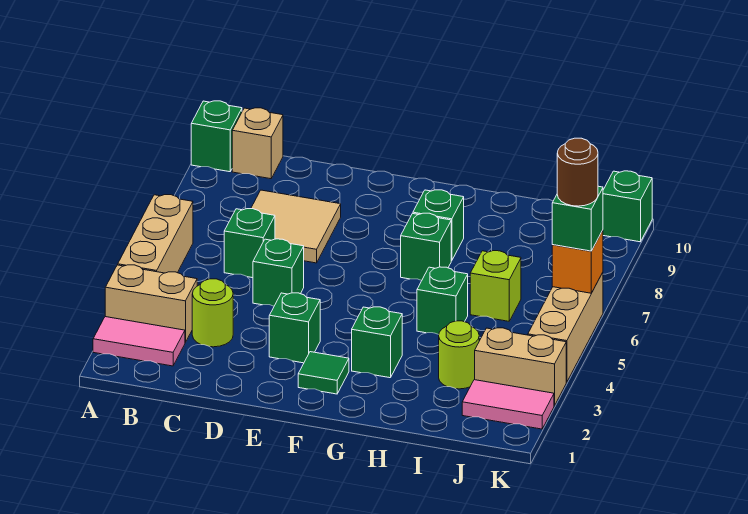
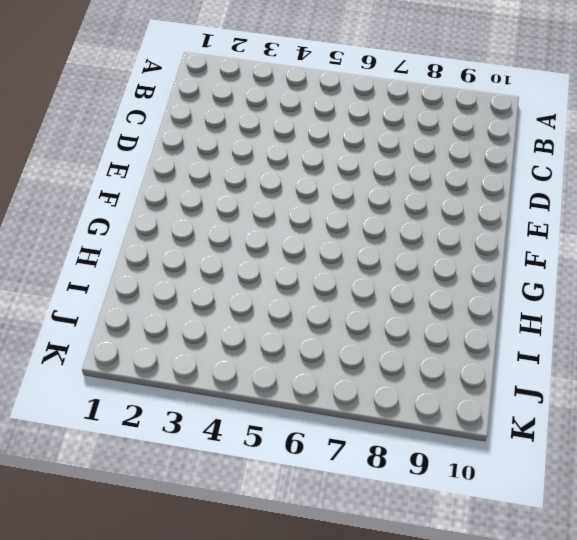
none -> pink tile A2:B2 level 1
none -> tan brick A3:B3 level 1
none -> tan brick A4:A6 level 1

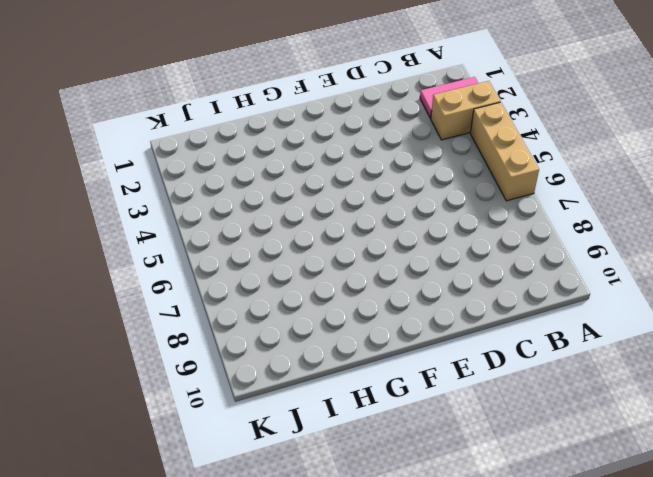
none -> green brick A10 level 1
none -> tan brick B10 level 1
none -> lime round brick C3 level 1

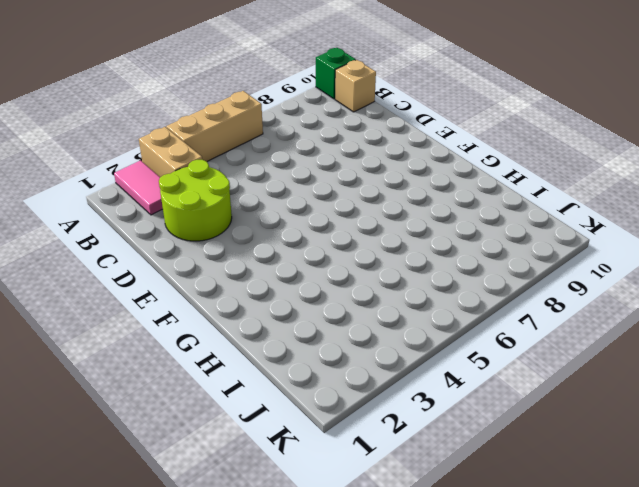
lime round brick C2:D3 level 1 -> lime round brick C3 level 1
none -> green brick C6 level 1
none -> tan tile C7:D8 level 1
none -> green brick D5 level 1

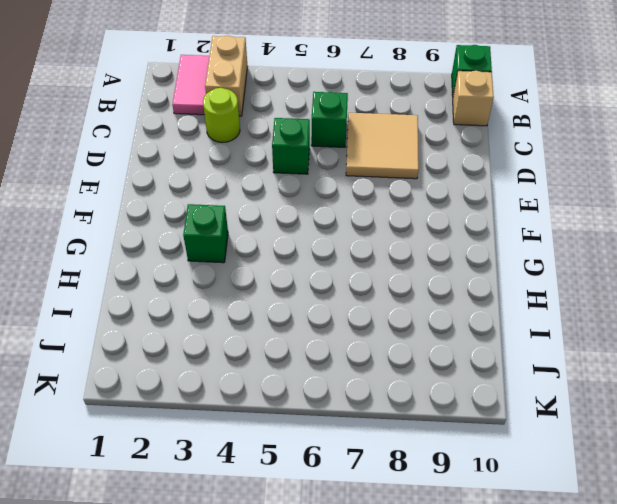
none -> tan brick A4:A6 level 1
none -> green brick E3 level 1
none -> green tile F2 level 1

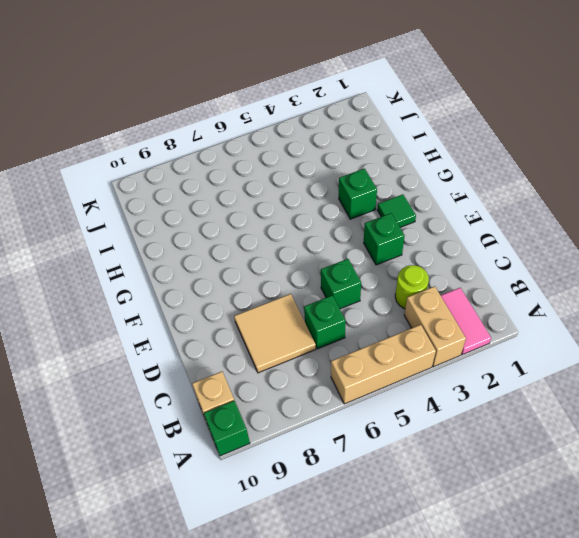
none -> green brick G7 level 1
none -> green brick G8 level 1
none -> green brick H5 level 1

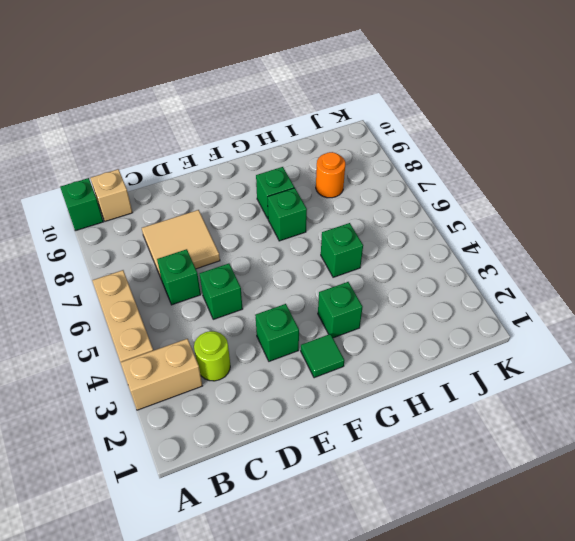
orange round brick I8 level 1 -> none
none -> pink tile A2:B2 level 1
none -> lime round brick I3 level 1
none -> lime brick I6 level 1

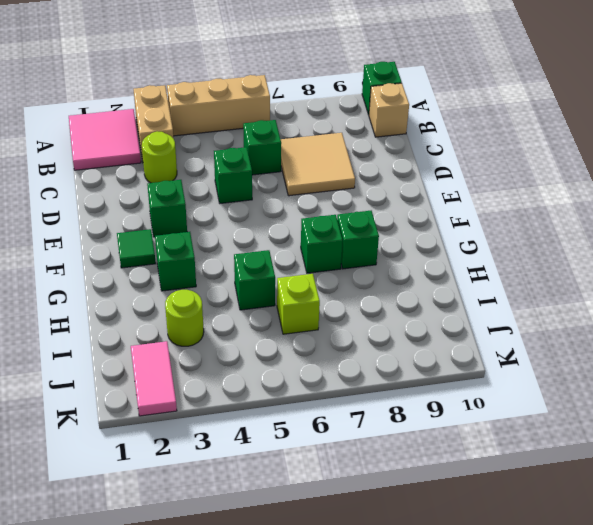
pink tile A1:B2 level 1 -> pink tile A2:B2 level 1
none -> tan brick J3:K3 level 1
none -> tan brick K4:K6 level 1
none -> green brick K10 level 1

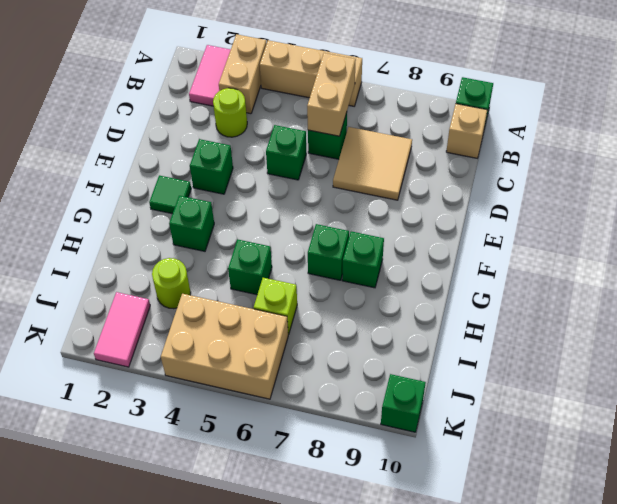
tan brick B6:C6 level 2 -> tan brick J3:K3 level 1
tan brick J4:K6 level 1 -> tan brick K4:K6 level 1
none -> orange brick K6 level 2
none -> green brick K6 level 3
none -> brown round brick K6 level 4

